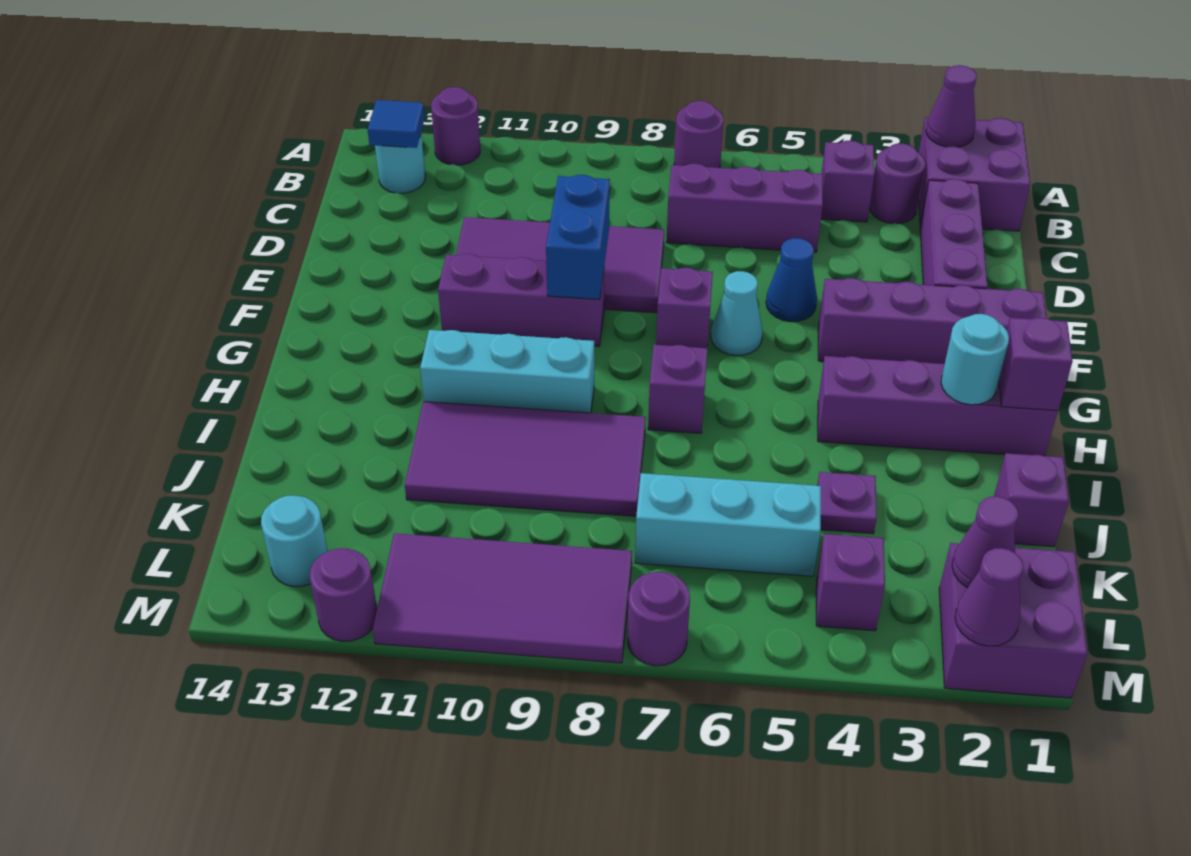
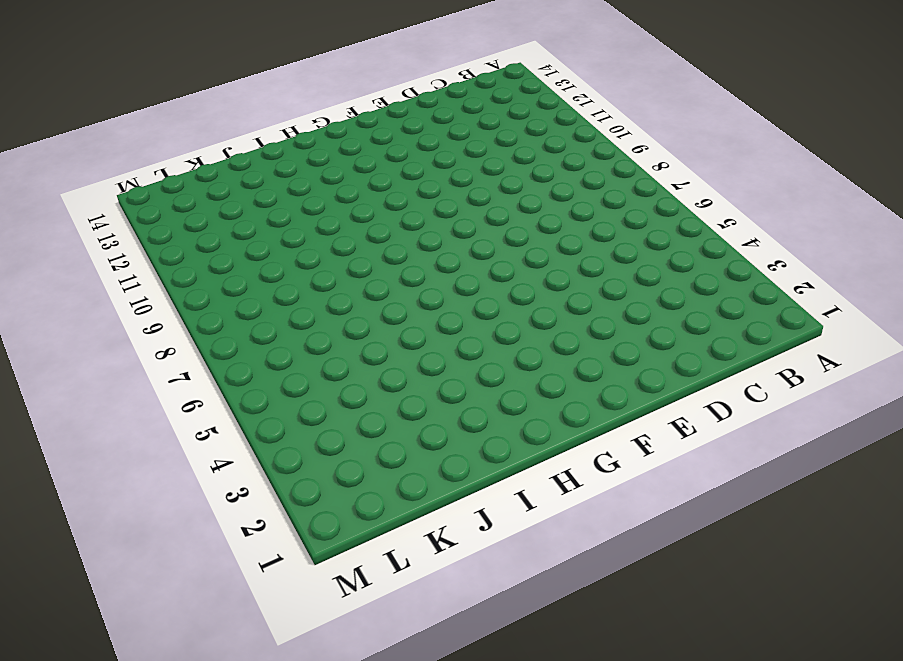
none -> purple brick A1:B2 level 1
none -> purple round brick A7 level 1
none -> purple round brick A12 level 1
none -> purple round brick B3 level 1

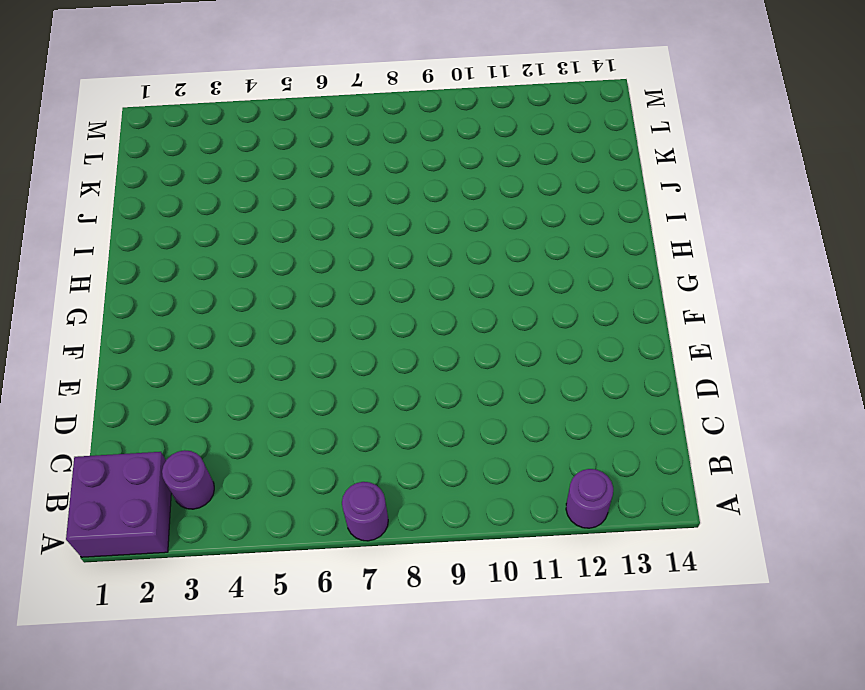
none -> purple brick B4 level 1
none -> cyan round brick B13 level 1
none -> purple brick C2:E2 level 1
none -> purple brick C5:C7 level 1

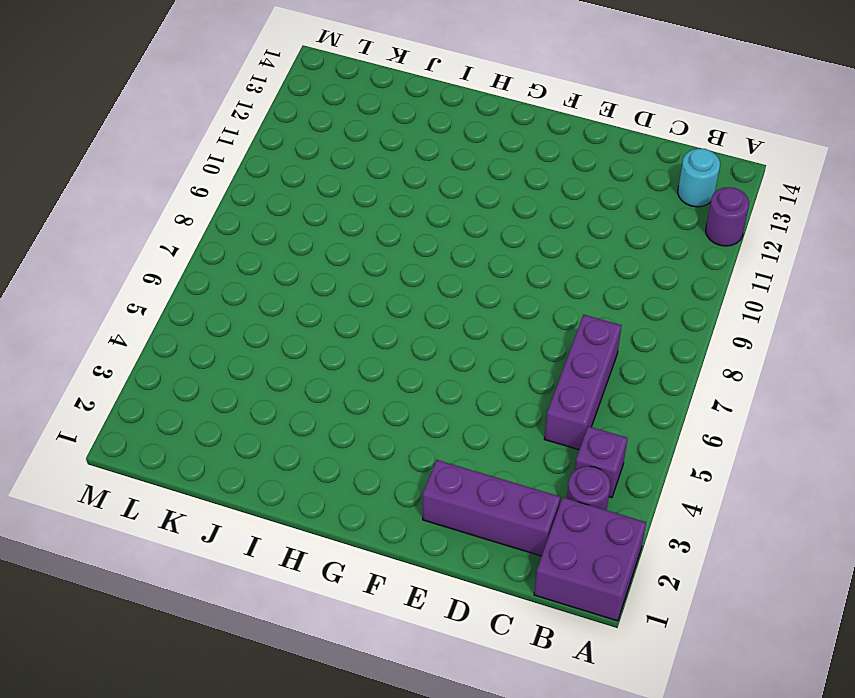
none -> purple round brick A7 level 1
none -> purple tile D8:E11 level 1
none -> blue cone E5 level 1
none -> purple brick F1:F4 level 1

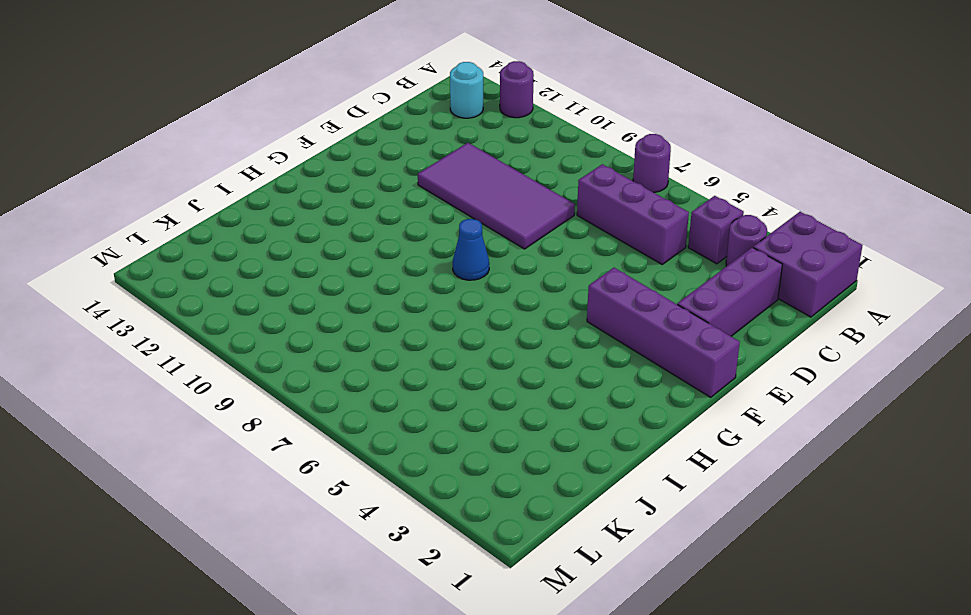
blue cone G8 level 1 -> blue cone E5 level 1
none -> cyan cone F6 level 1
none -> purple brick F7 level 1
none -> purple brick F9:F11 level 1
none -> purple brick H1:H4 level 1

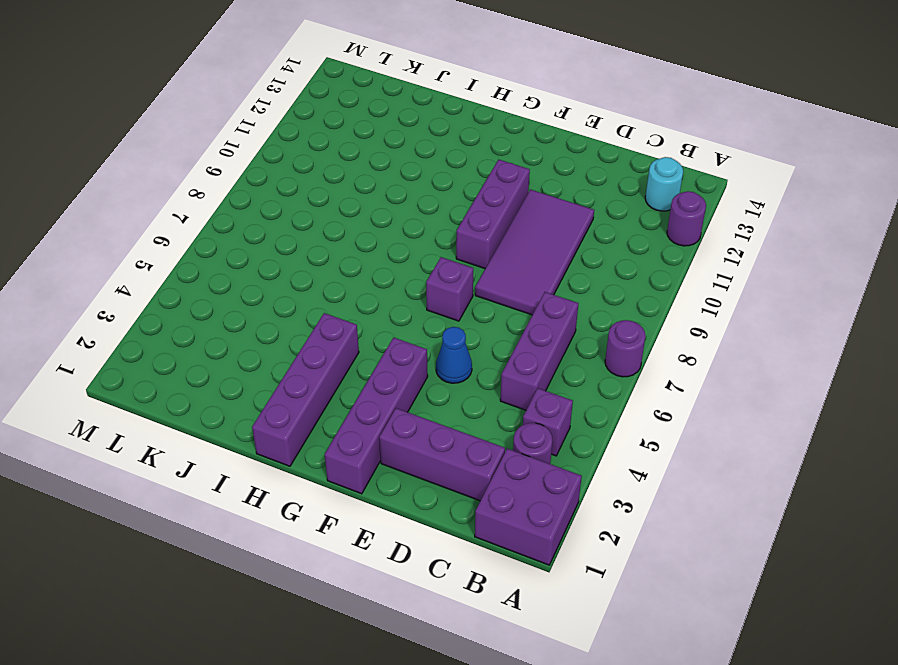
none -> cyan cone F6 level 1
none -> purple brick H7 level 1
none -> cyan brick H9:H11 level 1
none -> purple tile I8:J11 level 1

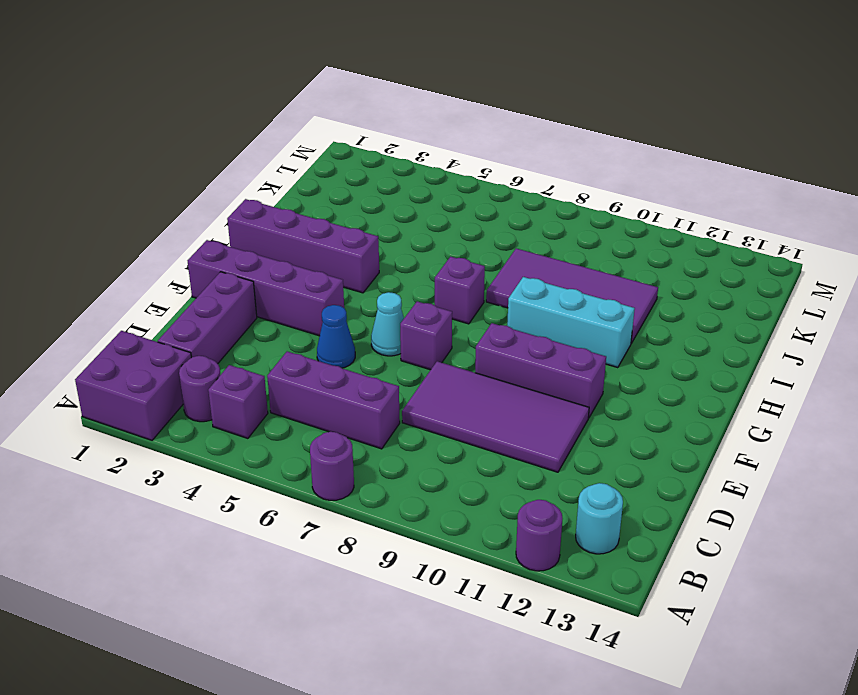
none -> purple brick J1 level 1
none -> purple plate J4 level 1
none -> cyan brick K5:K7 level 1
none -> purple brick L1:M2 level 1

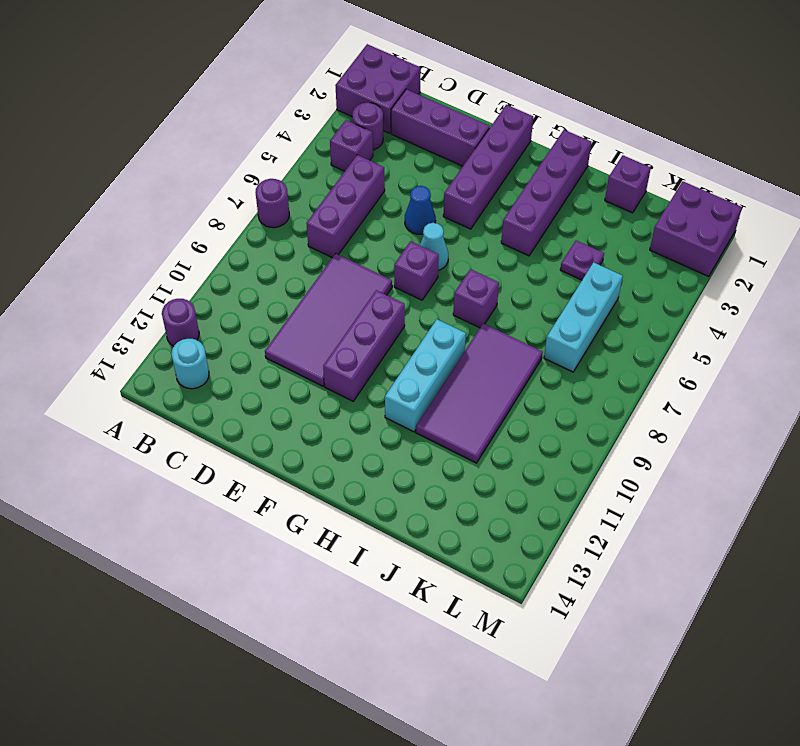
none -> purple brick L4 level 1
none -> purple tile L8:M11 level 1
none -> cyan round brick L13 level 1
none -> purple round brick M7 level 1

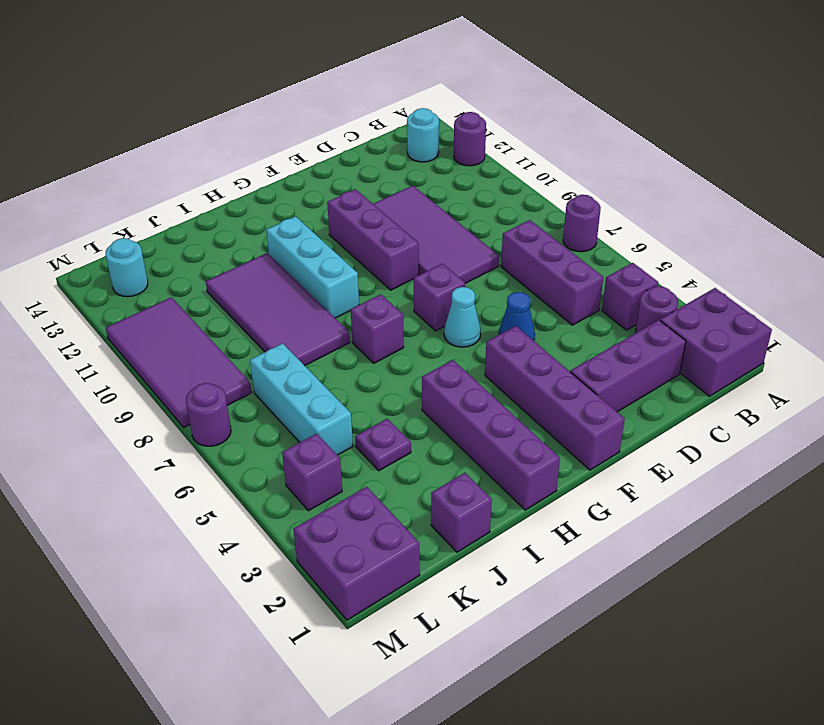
none -> purple round brick M12 level 1
none -> purple cone A2 level 2
none -> blue tile B13 level 2
none -> blue brick E9:F9 level 2

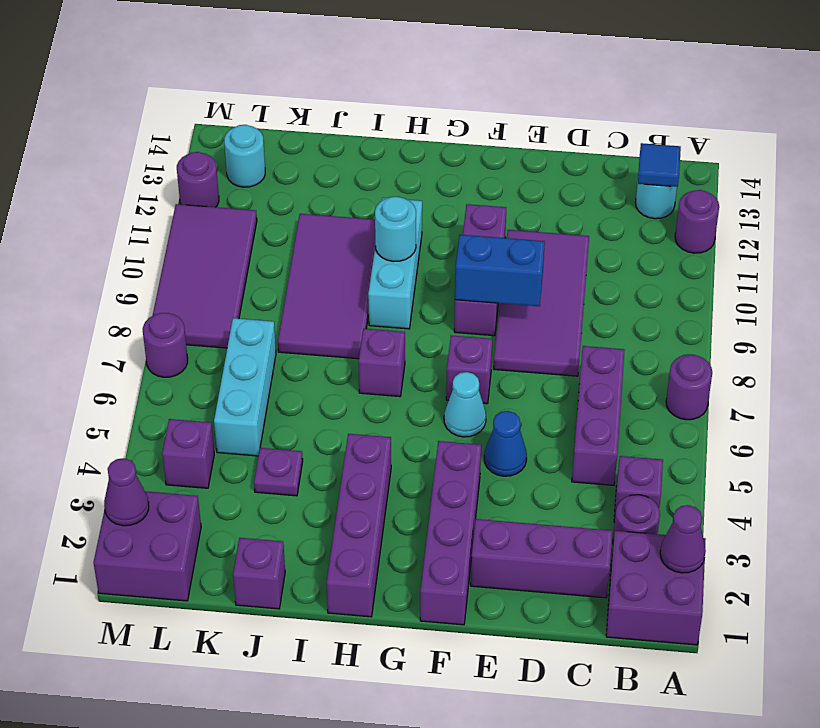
cyan round brick H10 level 2 -> cyan round brick H2 level 2
none -> purple brick H1 level 2
none -> purple cone L2 level 2

